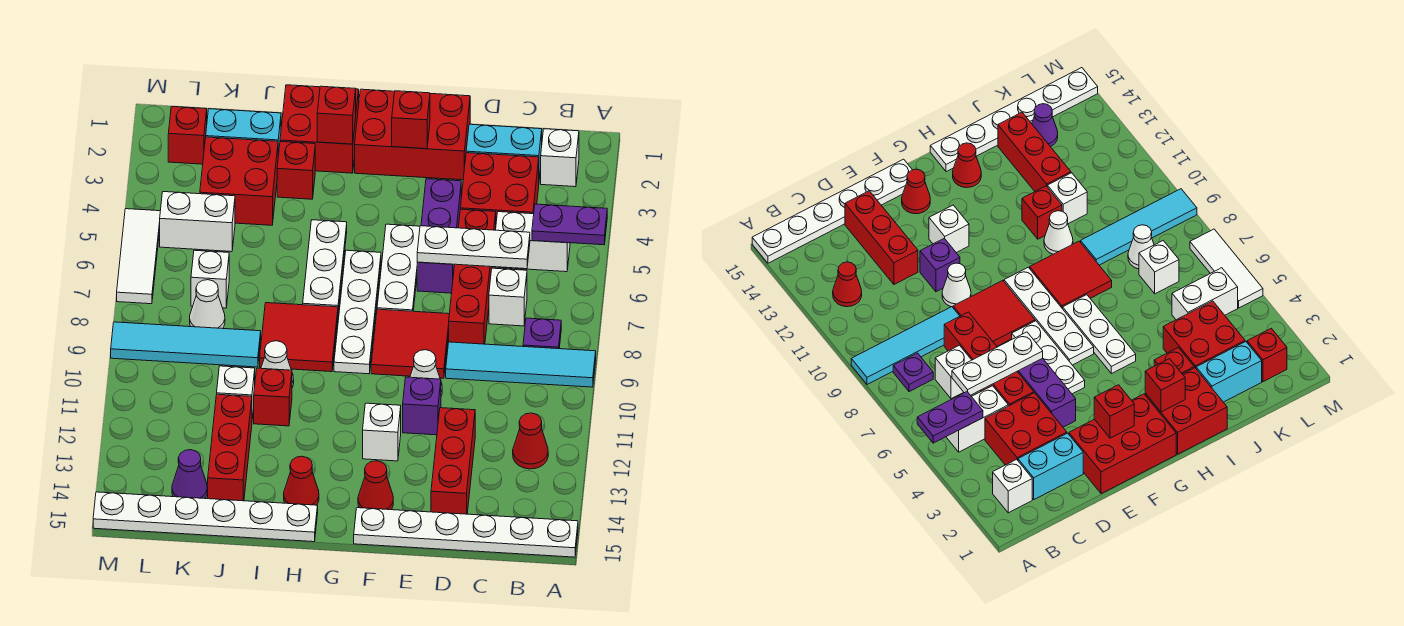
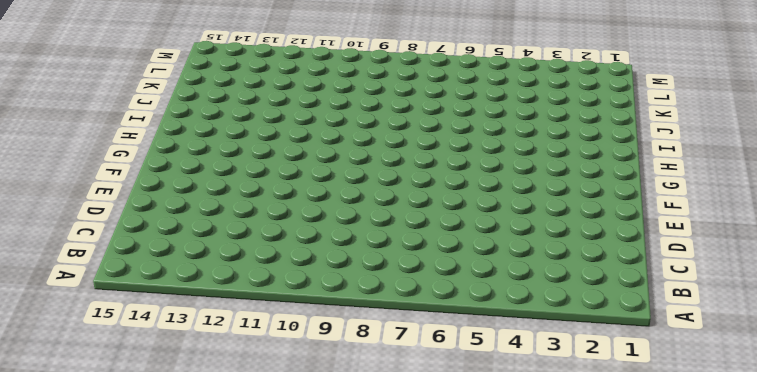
none -> cyan tile A9:D9 level 1
none -> white plate A15:F15 level 1
none -> white brick B2 level 1
none -> white brick B5:C5 level 1

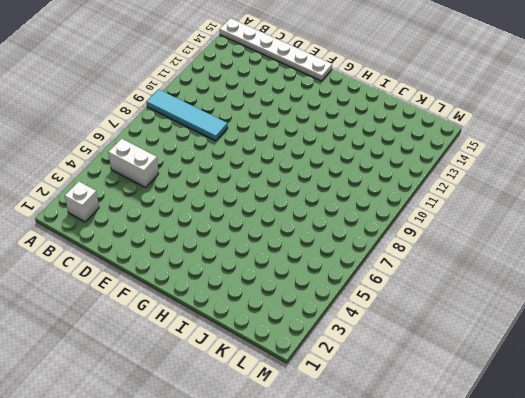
none -> purple plate B8 level 1
none -> red cone B12 level 1
none -> cyan brick C2:D2 level 1
none -> red brick C3:D4 level 1

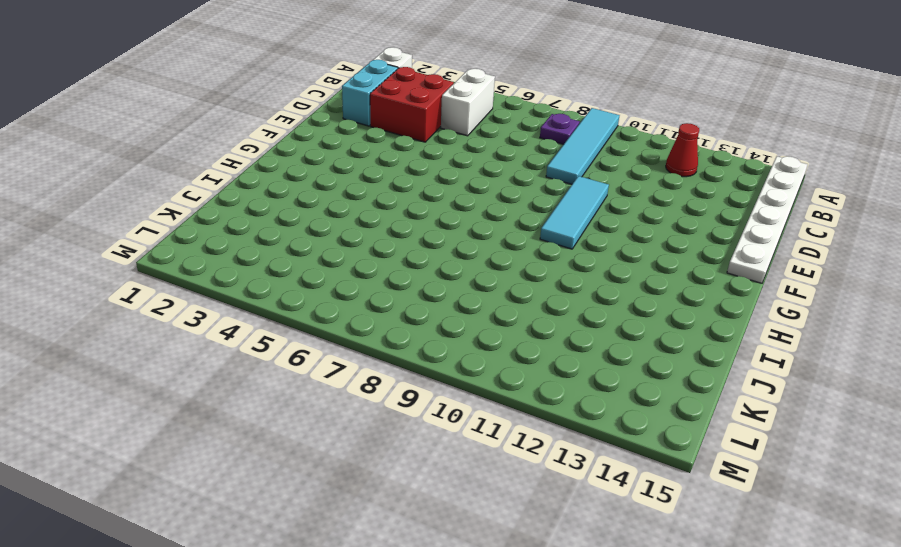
cyan tile E10:G10 level 1 -> white cone E10 level 1
none -> white brick C7 level 1
none -> red brick D5:D8 level 1
none -> red brick D12:D14 level 1
none -> red brick E1:G2 level 1

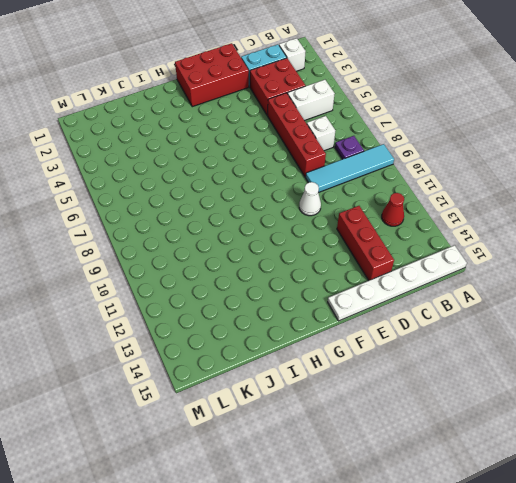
none -> purple brick E4:E6 level 1
none -> red tile E8:F9 level 1
none -> purple brick E11 level 1
none -> white plate F5:F7 level 1

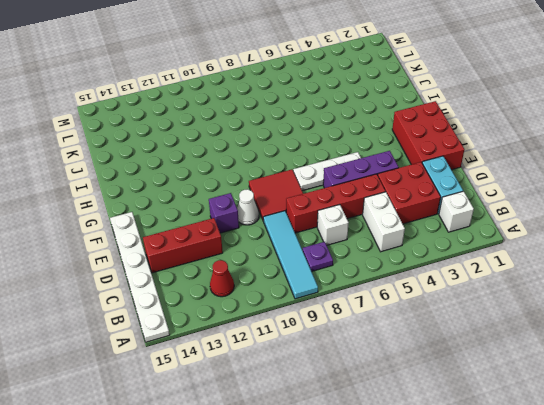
none -> white brick F12 level 1
none -> red cone F14 level 1
none -> white plate G6:G9 level 1
none -> red brick H1:I2 level 1

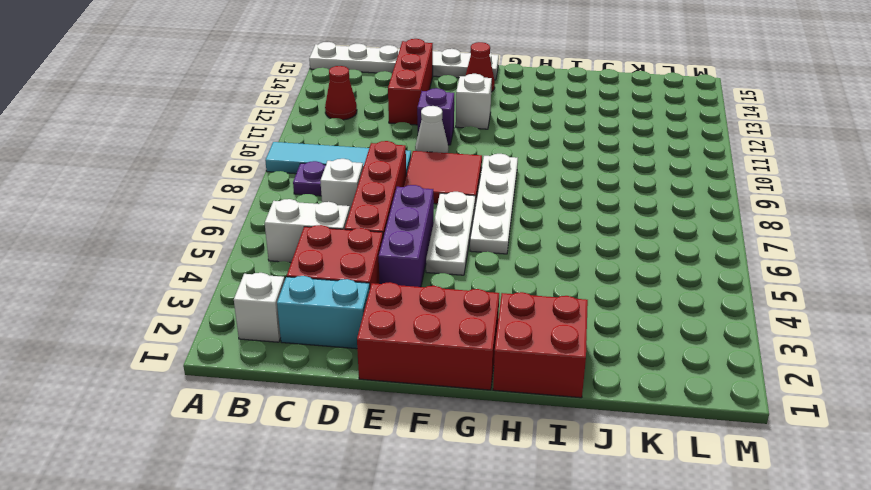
none -> white plate H5:H7 level 1
none -> red tile H8:I9 level 1
none -> red cone H14 level 1
none -> white plate H15:M15 level 1

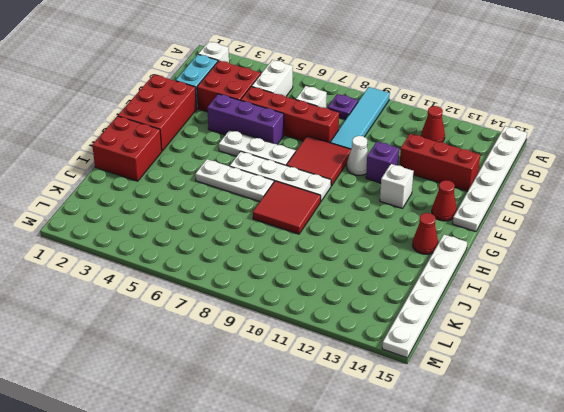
none -> red brick I3 level 1
none -> white cone I10 level 1
none -> red brick I11 level 1
none -> cyan brick J2:K2 level 1

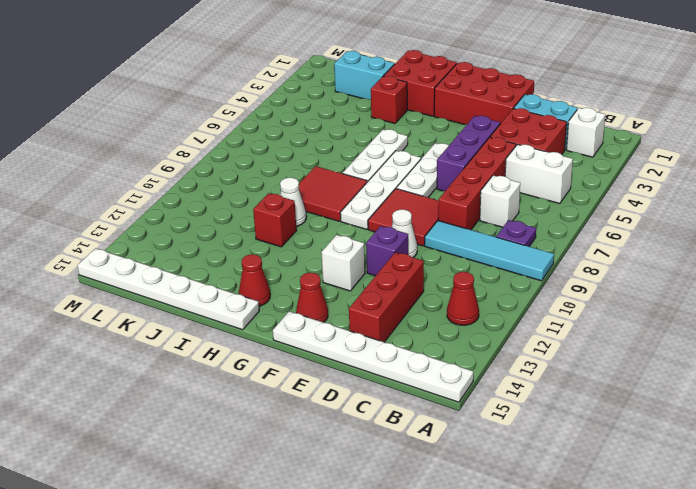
none -> red brick J3:K4 level 1
none -> cyan tile J9:M9 level 1
none -> white brick J11 level 1
none -> red brick J12:J14 level 1

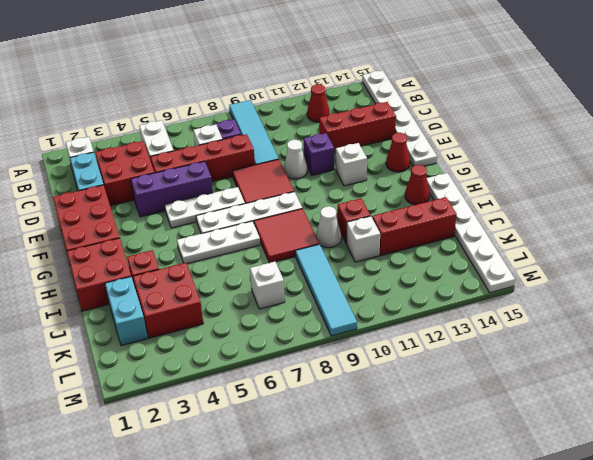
none -> white brick K5:L5 level 1
none -> white cone K8 level 1
none -> purple cone K14 level 1
none -> red brick L2 level 1

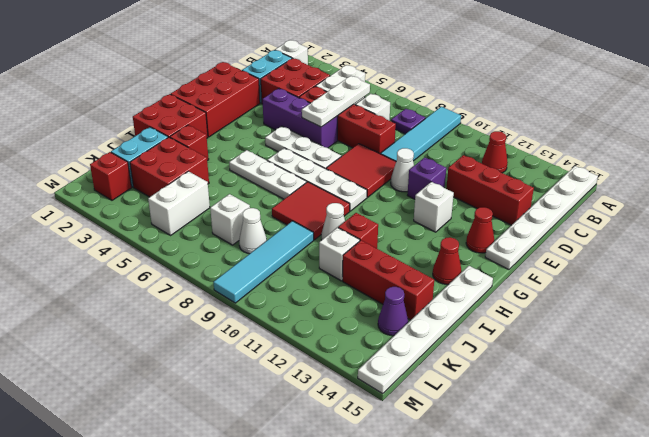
none -> white tile M5:M7 level 1
none -> purple plate A5:B5 level 2
none -> red brick F2 level 2
none -> red brick H2 level 2

